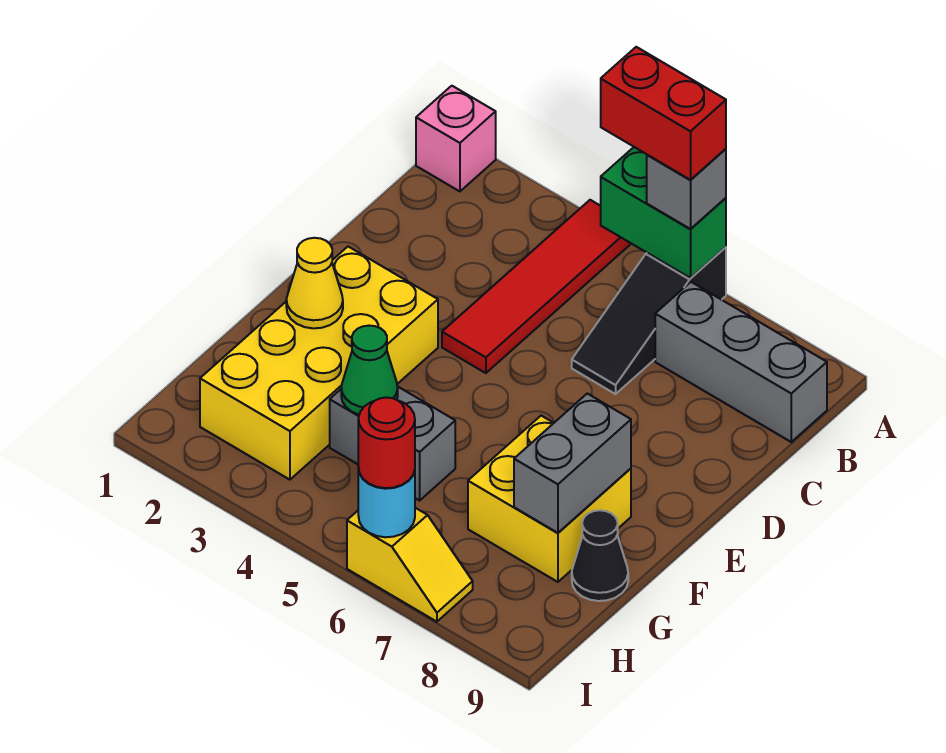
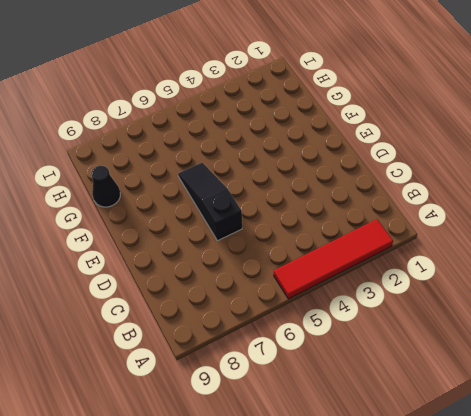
red tile A2:A5 level 1 -> red tile A4:D4 level 1
black slope D6:F6 level 1 top D -> black slope A6:C6 level 1 top A
none -> pink brick A1 level 1
none -> grey brick B7:B9 level 1
none -> yellow brick E2:H3 level 1

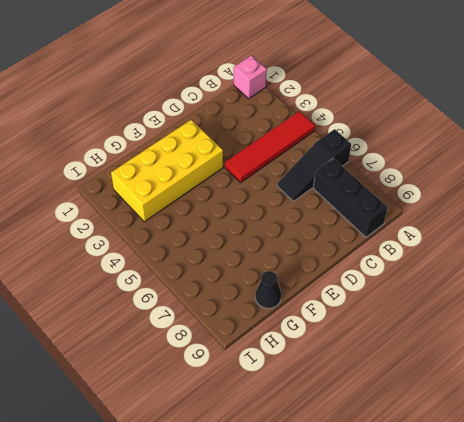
black brick B7:B9 level 1 -> grey brick B7:B9 level 1
none -> yellow brick F7:G8 level 1
none -> grey brick G4:G5 level 1
none -> yellow slope I6:I7 level 1 top 6

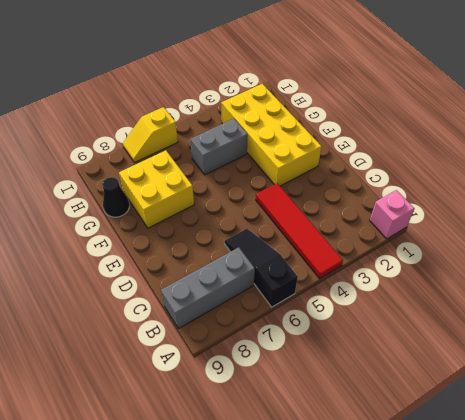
none -> green brick A5:A6 level 2
none -> yellow cone F2 level 2
none -> grey brick F8:G8 level 2

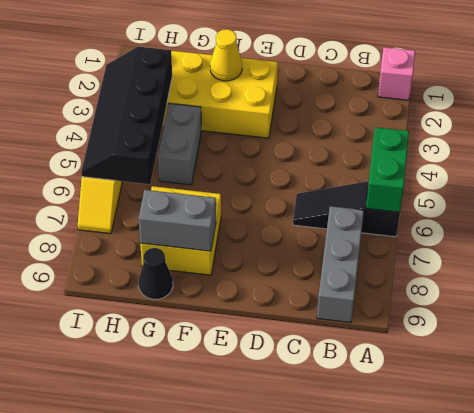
black slope H3:I6 level 2 top H -> cyan round brick I6 level 2
none -> red tile A4:D4 level 1
none -> green cone G4 level 2
none -> grey brick A6 level 3

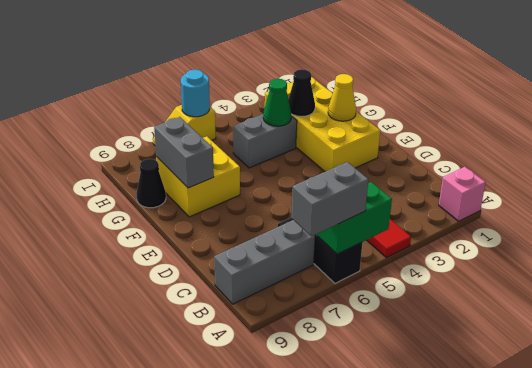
grey brick A6:A7 level 3 -> grey brick A6 level 3
black cone G3 level 2 -> none
none -> red round brick I6 level 3
none -> red brick A5:A6 level 4

